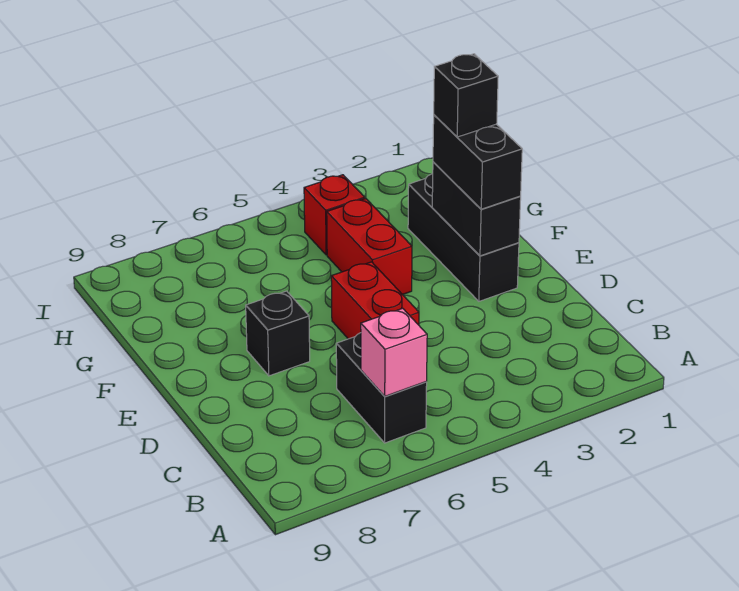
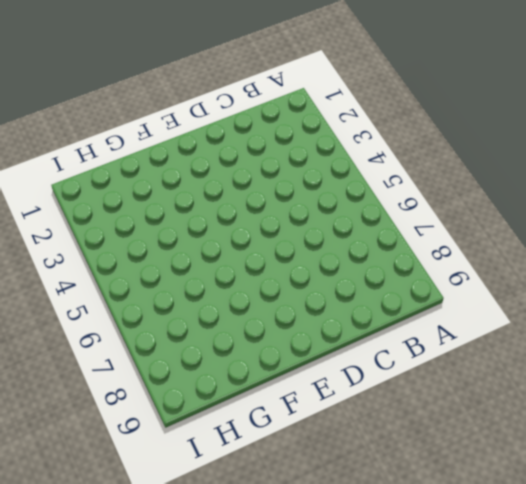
none -> black brick B6:C6 level 1
none -> red brick D5:E5 level 1

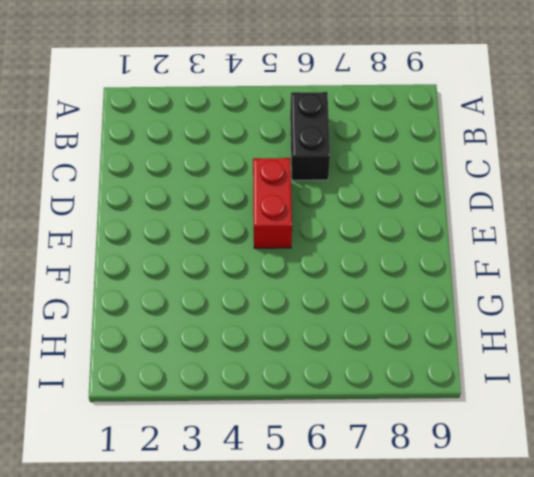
none -> black brick E2:G2 level 1
none -> black brick E7 level 1

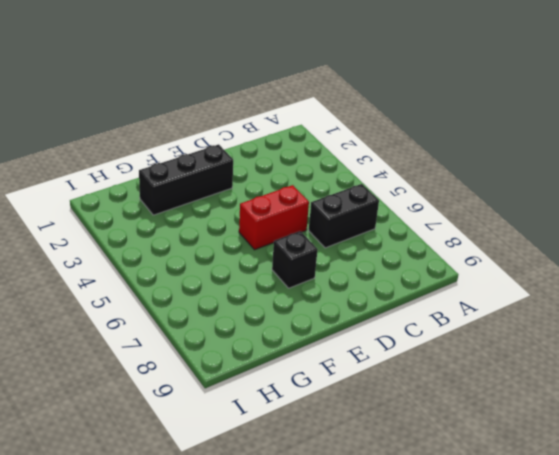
none -> red brick F4:G4 level 1
none -> red brick H4 level 1

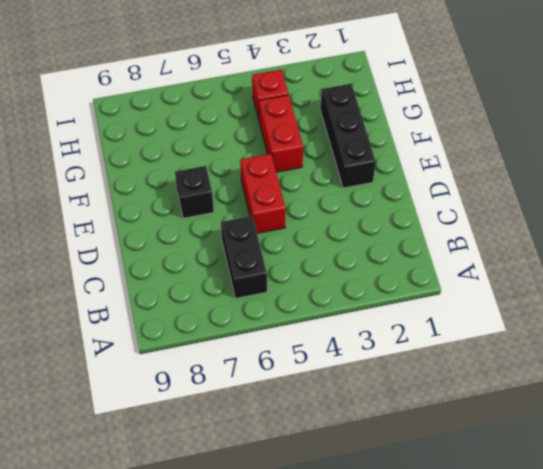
none -> pink brick B6 level 2
none -> black brick E2:F2 level 2

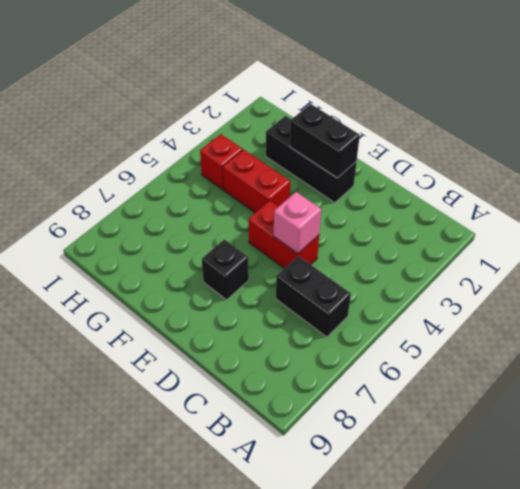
pink brick D5 level 2 -> pink brick B6 level 2
none -> black brick E2:F2 level 3
none -> black brick F2 level 4

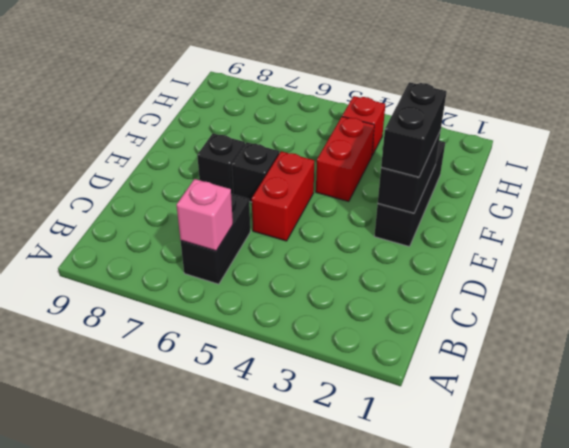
black brick E6 level 1 -> black brick F2 level 4

